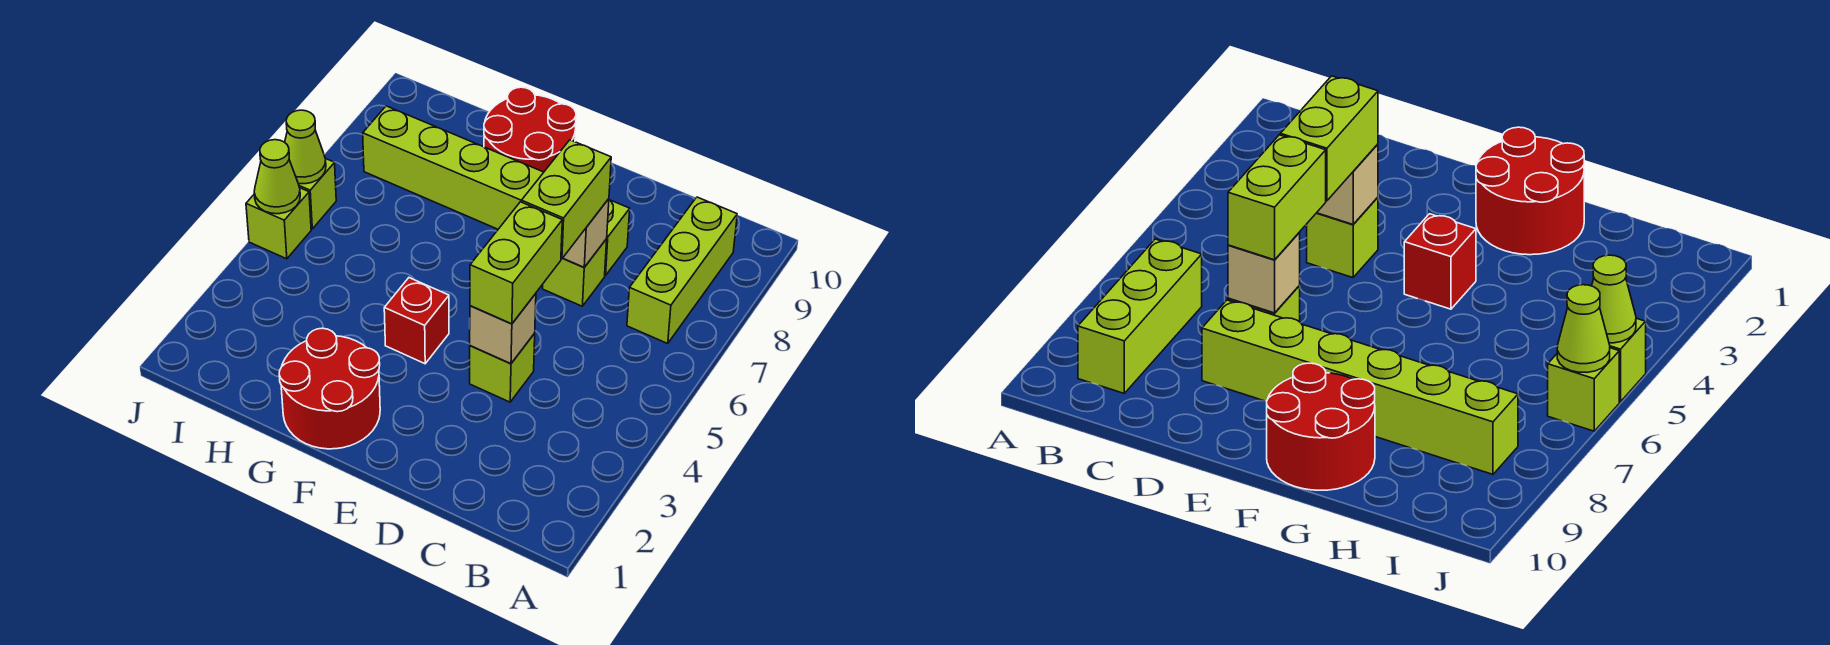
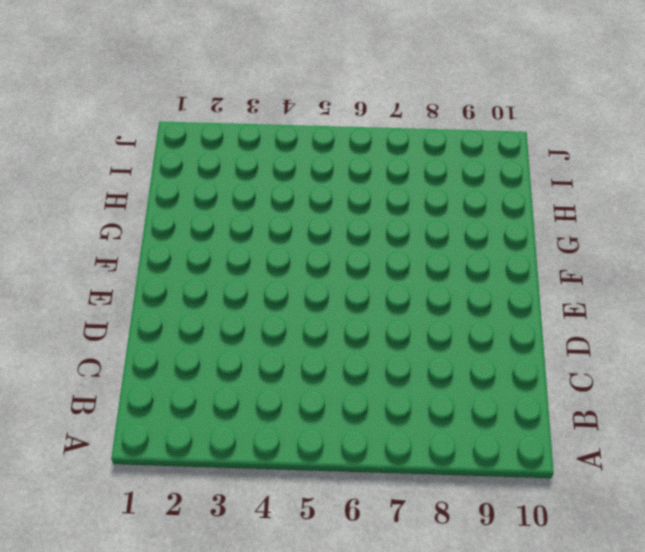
none -> lime brick B7:B9 level 1
none -> lime brick D4 level 1
none -> lime brick D7 level 1

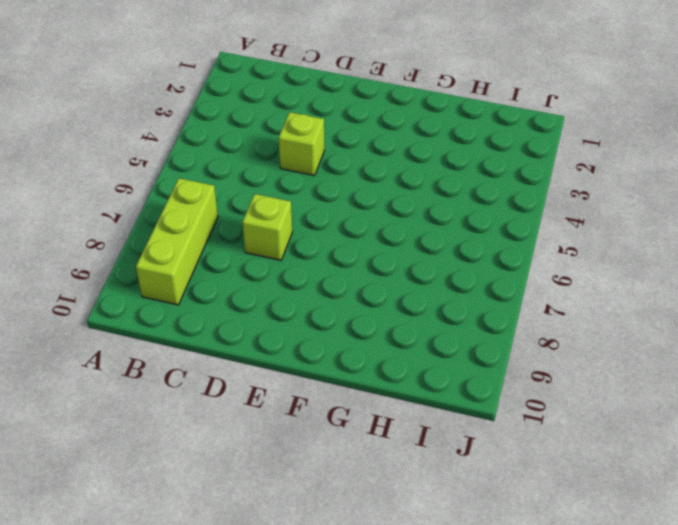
none -> lime brick D8:I8 level 1
none -> red round brick F1:G2 level 1
none -> red brick F4 level 1

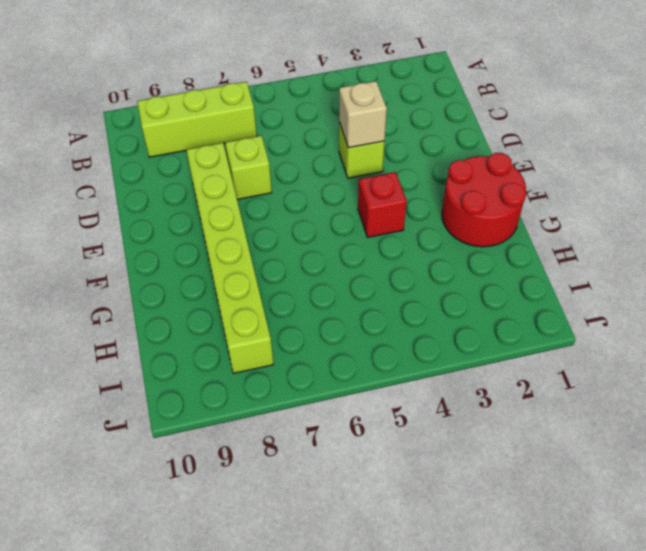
none -> red round brick F9:G10 level 1
none -> lime brick J5 level 1
none -> lime brick J6 level 1

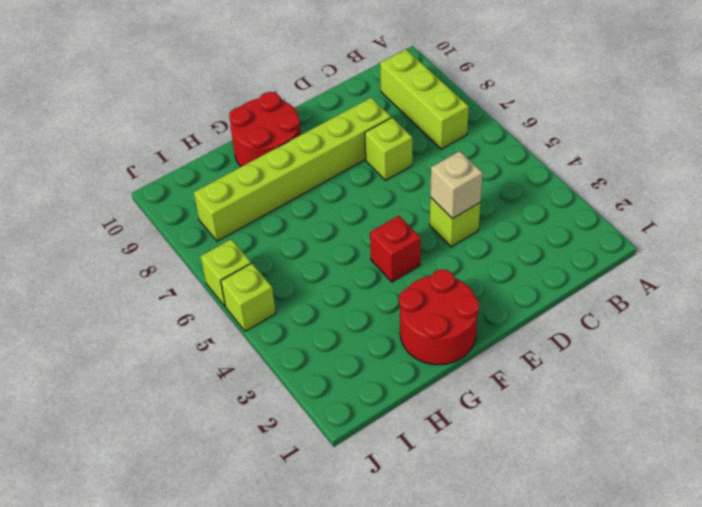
none -> tan brick D7 level 2
none -> lime cone J5 level 2
none -> lime cone J6 level 2

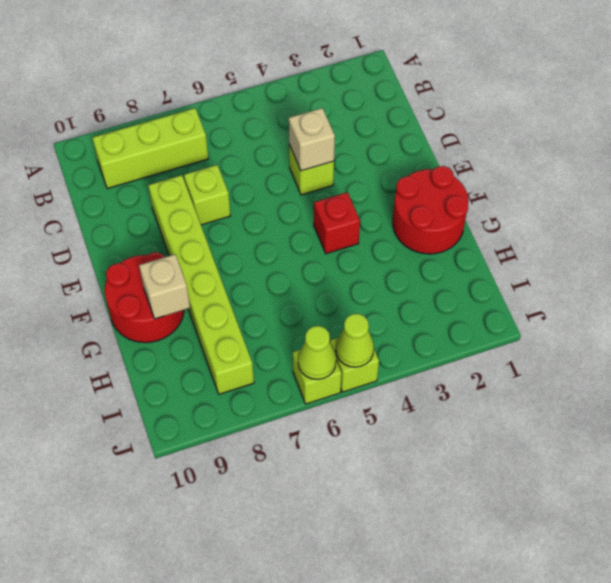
tan brick G9 level 2 -> tan brick D7 level 2
none -> lime brick D4:D5 level 3
none -> lime brick D6:D7 level 3

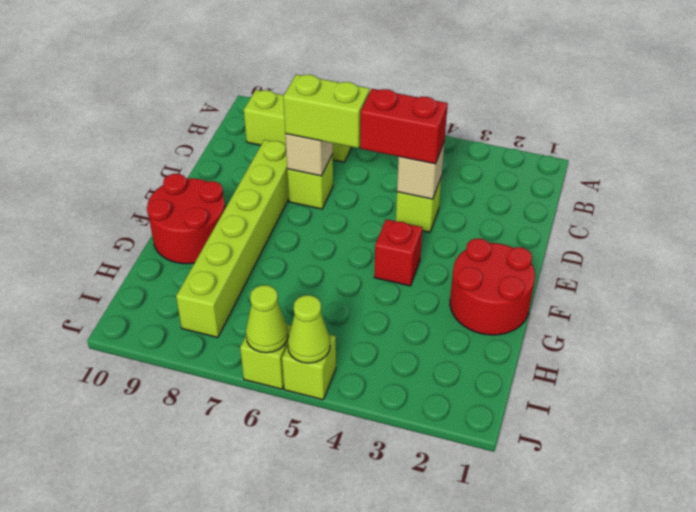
red brick D4:D5 level 3 -> lime brick D4:D5 level 3

